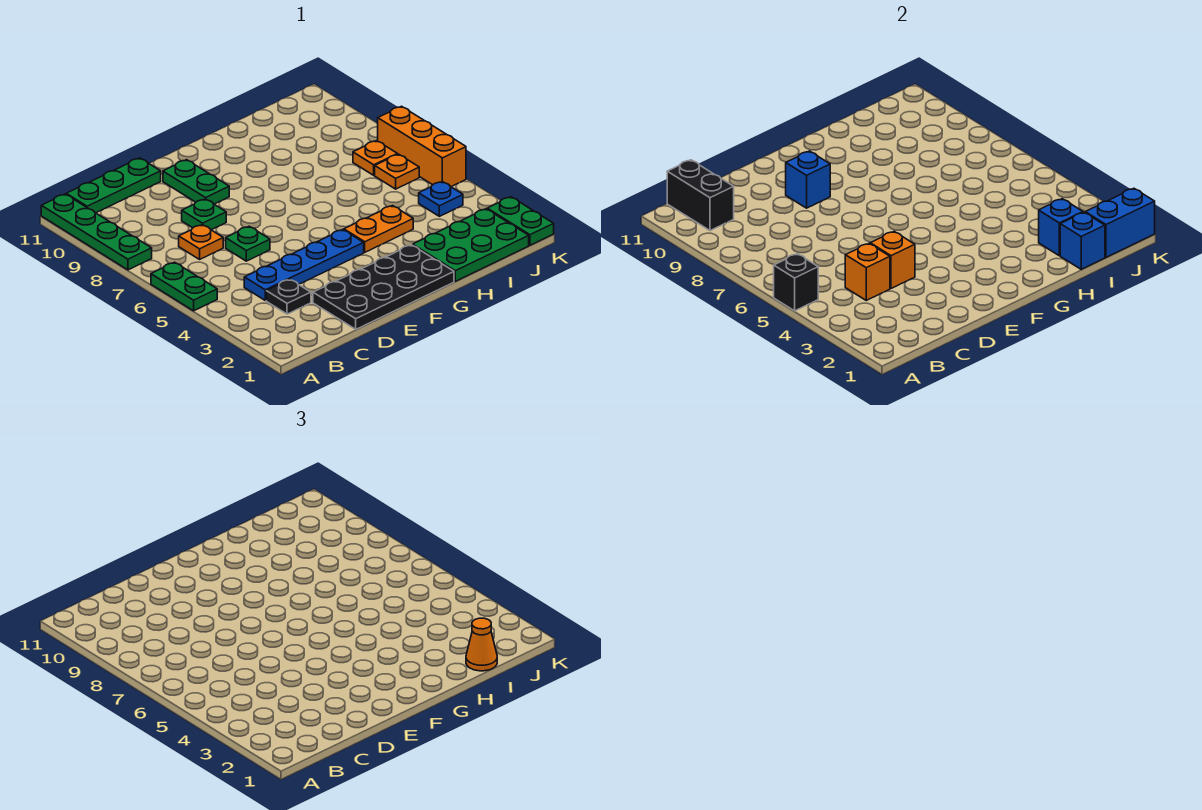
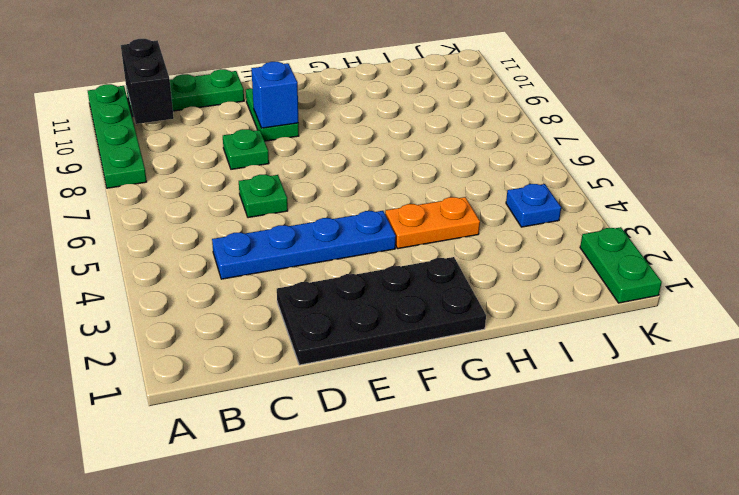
none -> green plate A5:A6 level 1
none -> black plate C3 level 1
none -> orange plate C7 level 1

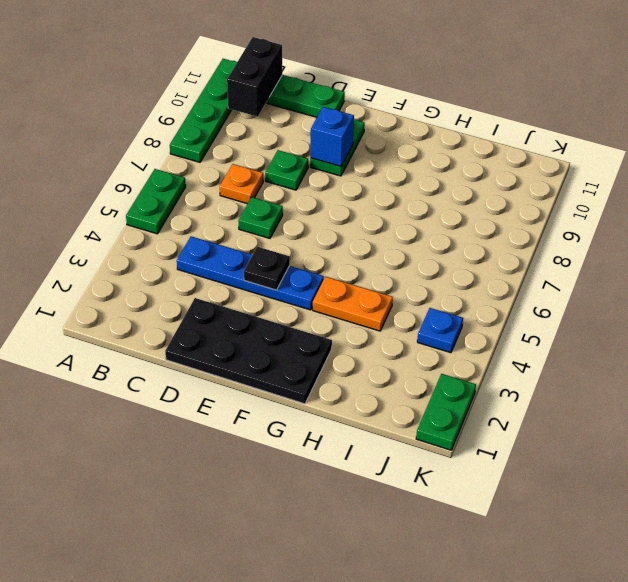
black plate E4 level 2 -> black plate C3 level 1
none -> green plate H1:J2 level 1
none -> orange plate J6 level 1
none -> orange plate J7 level 1

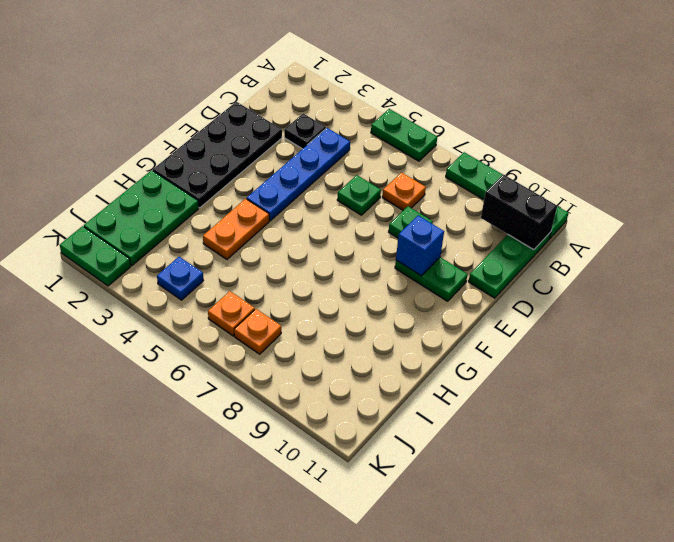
none -> orange brick K5:K7 level 1
none -> black brick A5 level 2
none -> orange brick C4 level 2

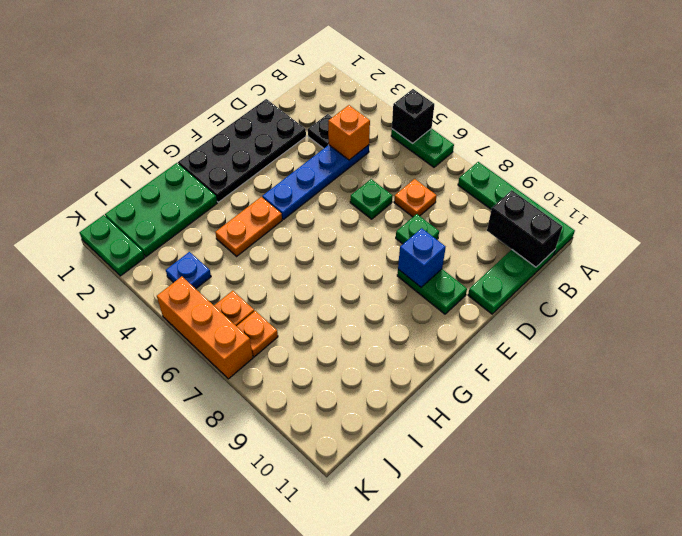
none -> orange brick D4 level 2
none -> blue brick I1 level 2
none -> blue brick I2 level 2

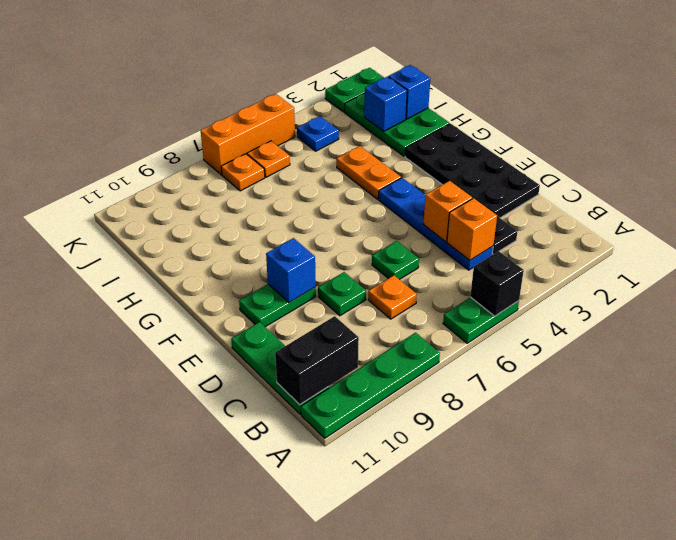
none -> blue brick J1:K1 level 2
none -> orange cone I1 level 3

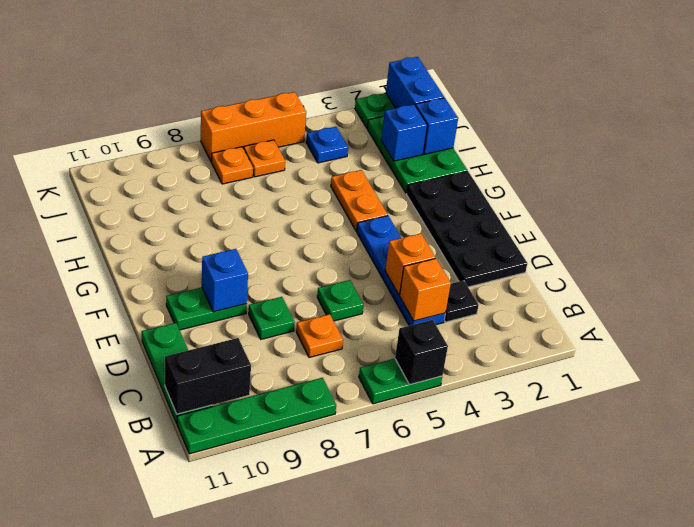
none -> orange cone I1 level 3

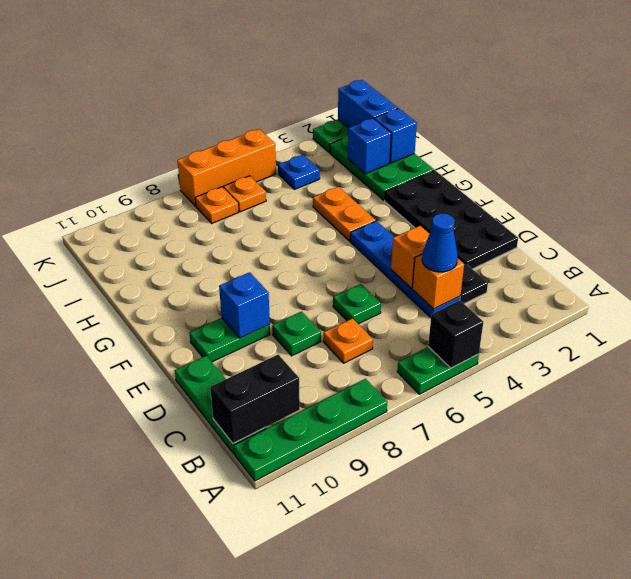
blue cone C4 level 3 -> none
none -> orange cone I1 level 3

